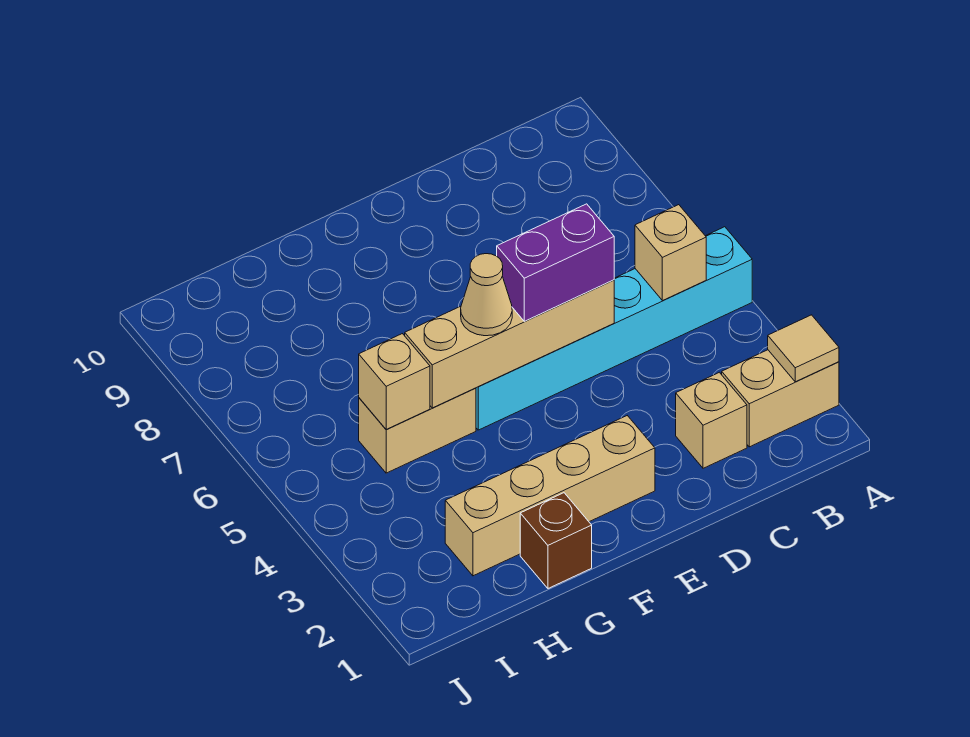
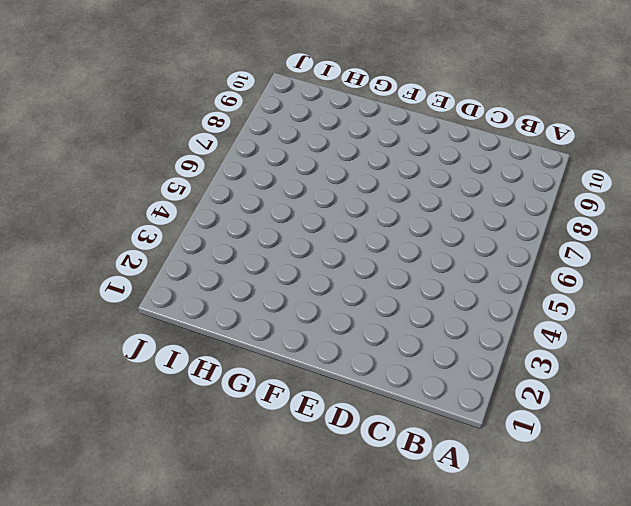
none -> tan brick A2:B2 level 1
none -> cyan brick A5:F5 level 1
none -> tan brick C2 level 1

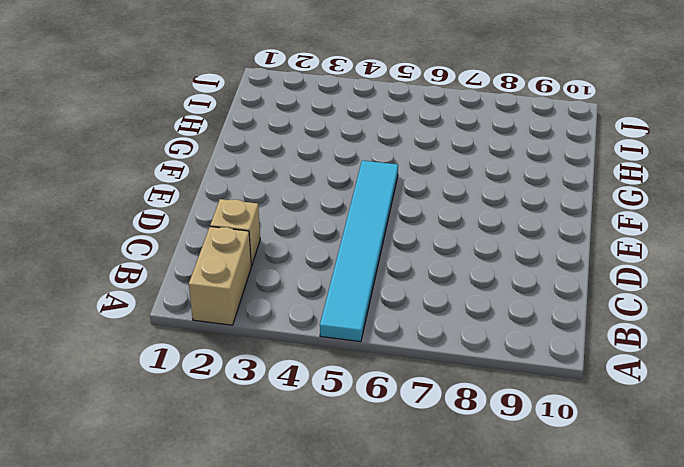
cyan tile A5:F5 level 1 -> cyan brick A5:F5 level 1
none -> tan brick E2:H2 level 1
none -> brown brick G1 level 1
none -> tan brick G5:H5 level 1

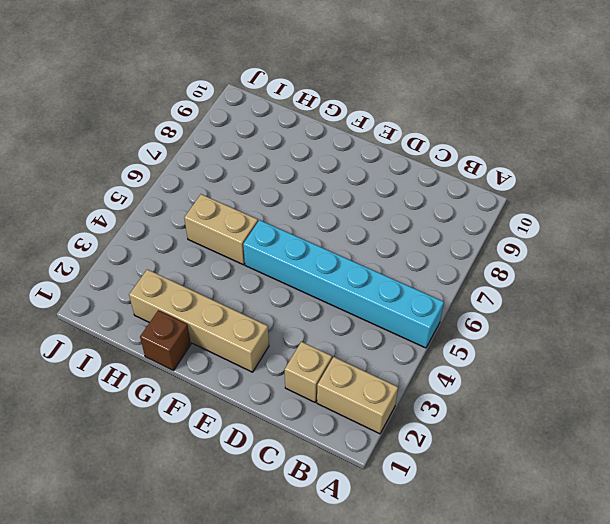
none -> tan tile A2 level 2
none -> tan brick B5 level 2
none -> tan brick D5:G5 level 2

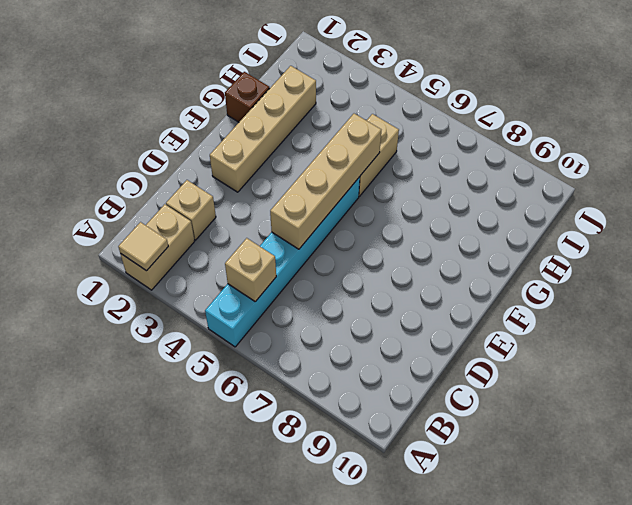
none -> tan brick H5 level 2
none -> purple brick D5:E5 level 3
none -> tan cone F5 level 3

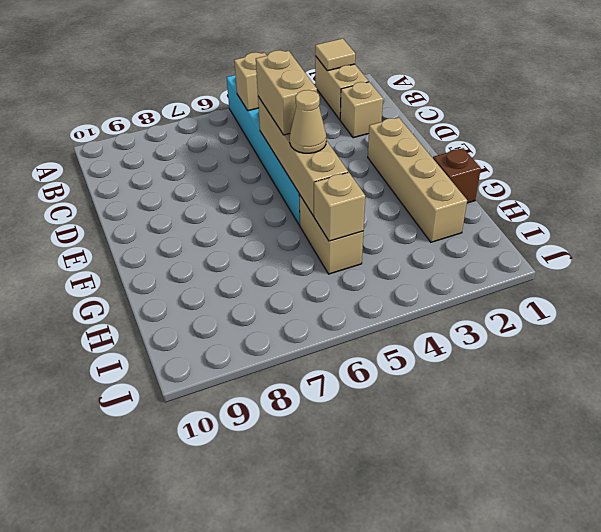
tan brick D5:E5 level 3 -> purple brick D5:E5 level 3

